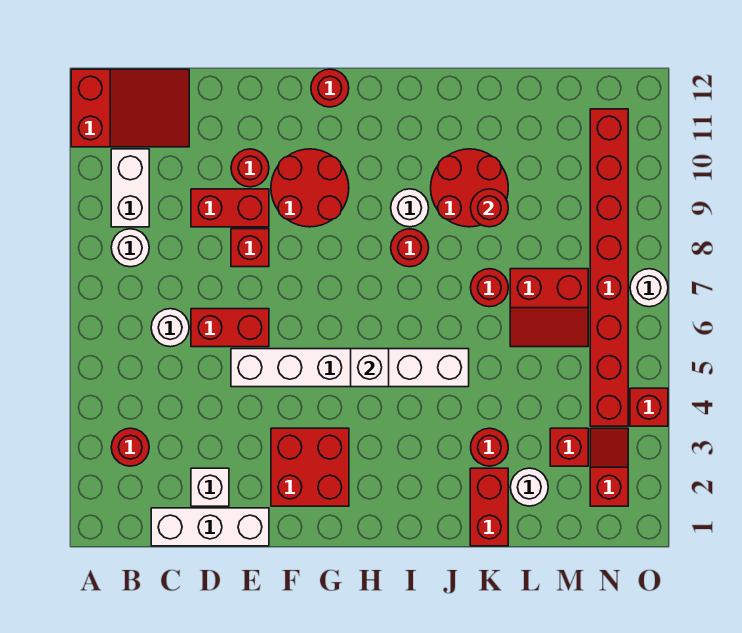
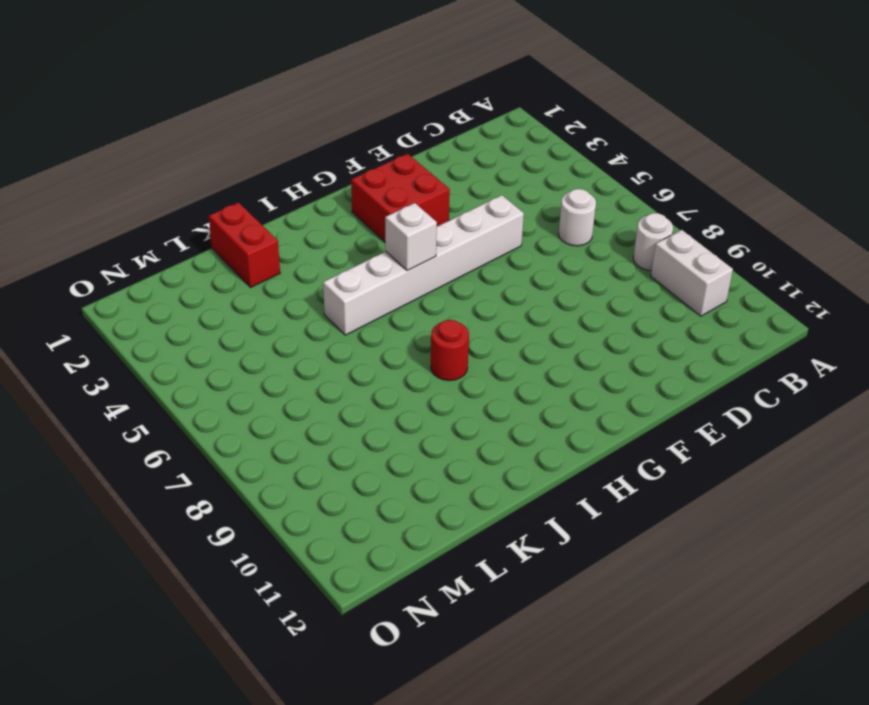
none -> red slope A11:C12 level 1 top A
none -> red round brick B3 level 1
none -> white brick C1:E1 level 1
none -> white brick D2 level 1

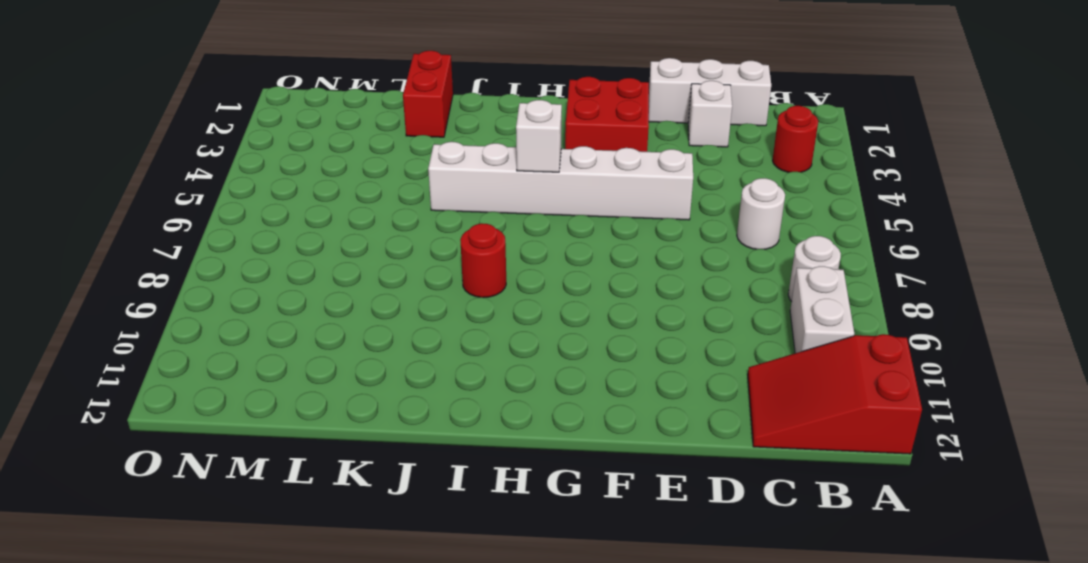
none -> red brick D6:E6 level 1
none -> red brick D9:E9 level 1
none -> red brick E8 level 1
none -> red round brick E10 level 1

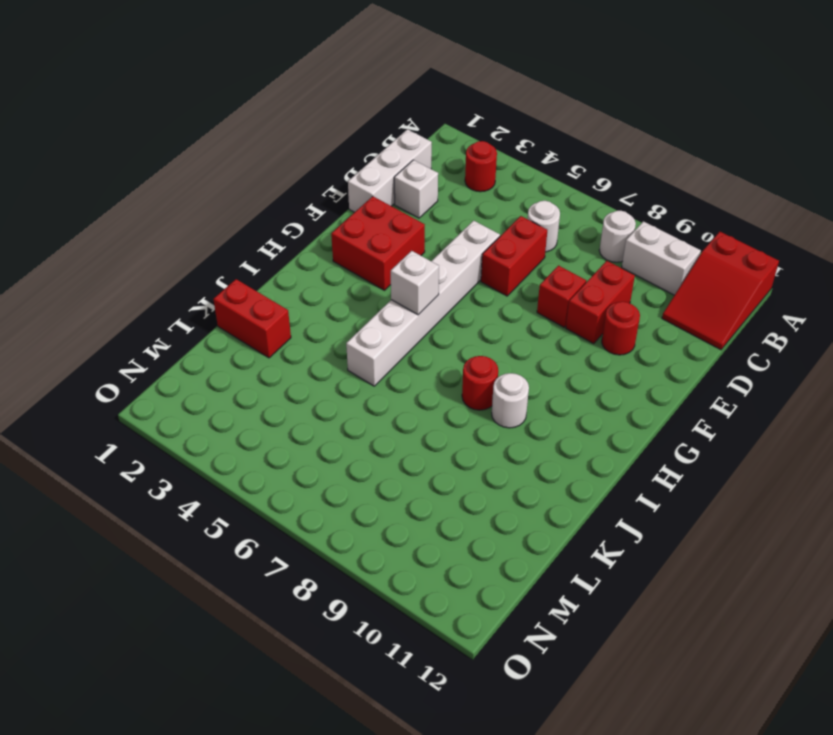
none -> red round brick F9:G10 level 1
none -> red round brick G12 level 1
none -> red round brick J9:K10 level 1
none -> red round brick K3 level 1

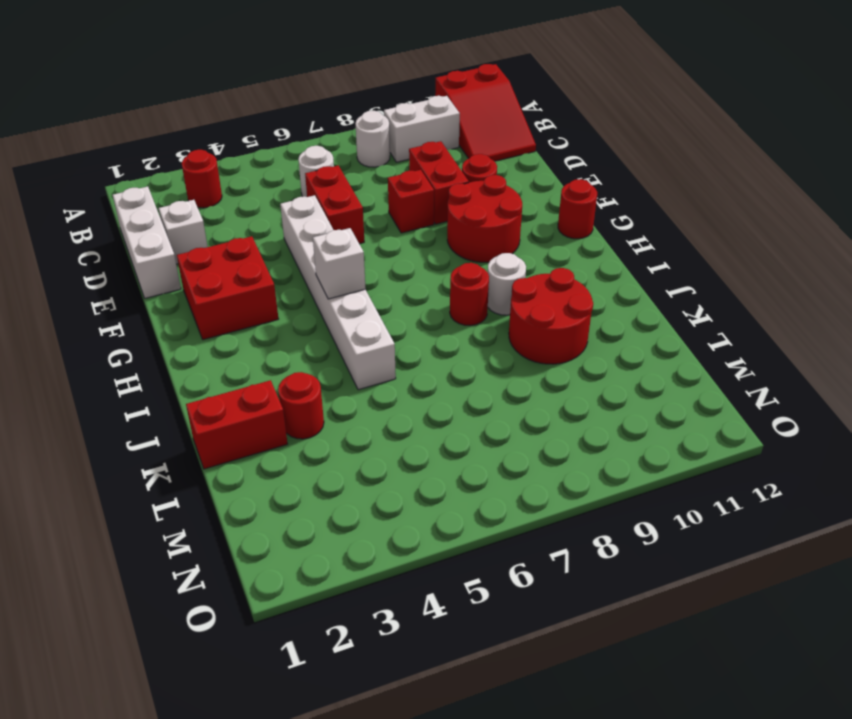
none -> red round brick K7 level 1
none -> white round brick L2 level 1
none -> red slope L6:M7 level 1 top 7
none -> red brick M3 level 1

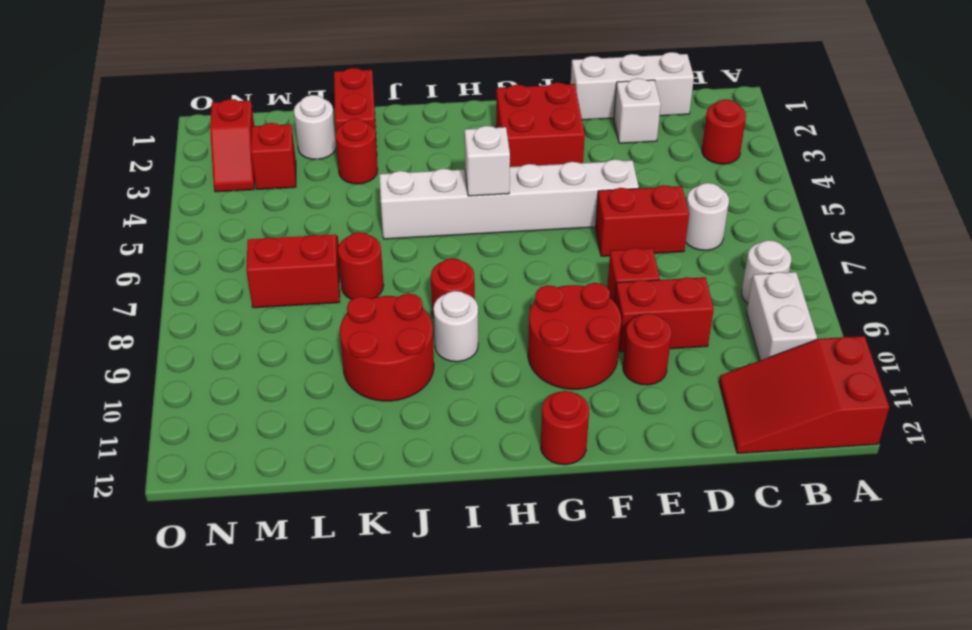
none -> red brick N4:N11 level 1
none -> red brick O4 level 1
none -> white round brick O7 level 1
none -> red round brick K9 level 2

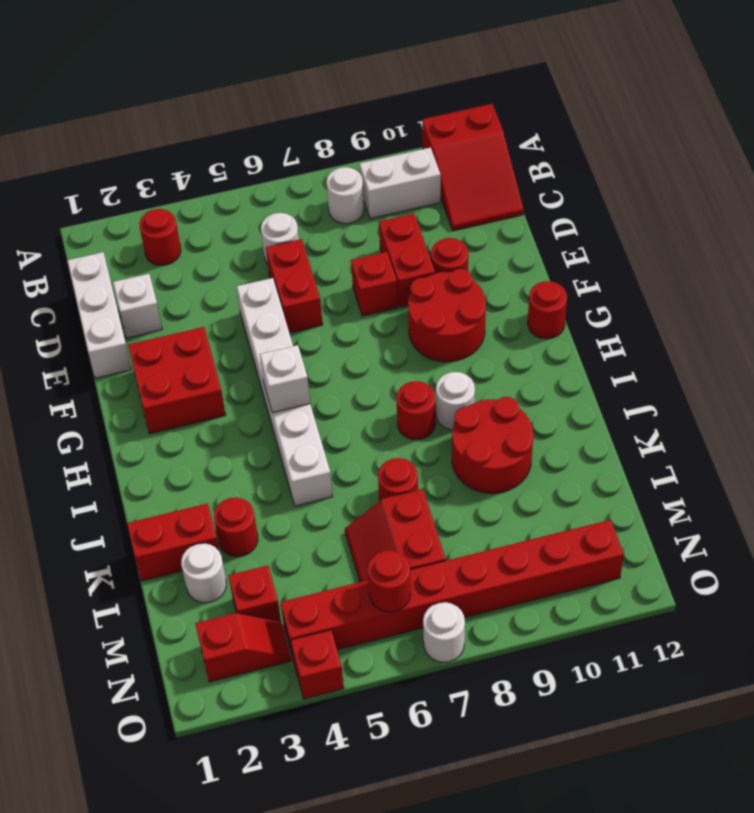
red round brick N6 level 2 -> red round brick K9 level 2

